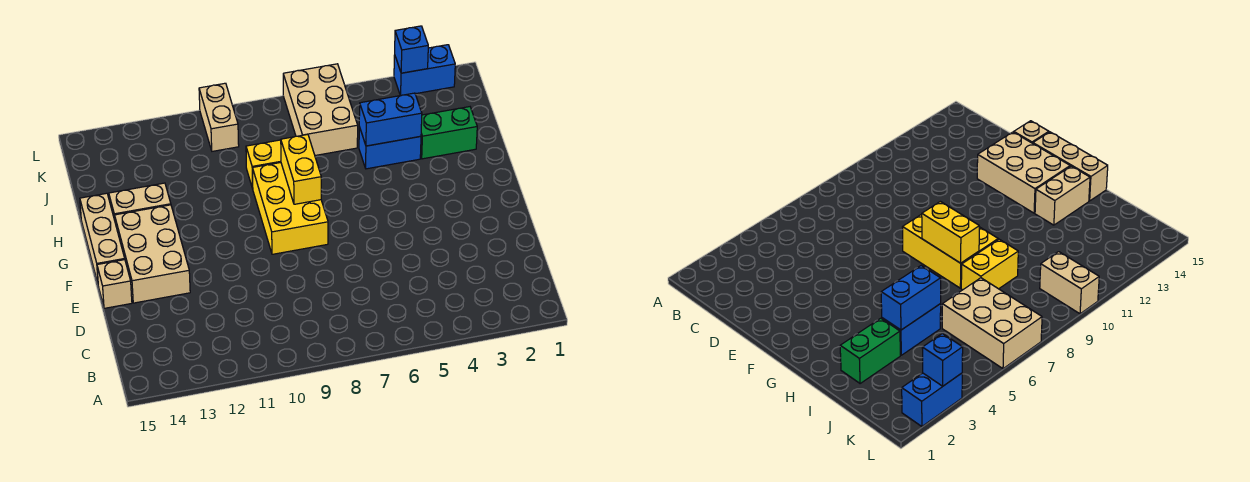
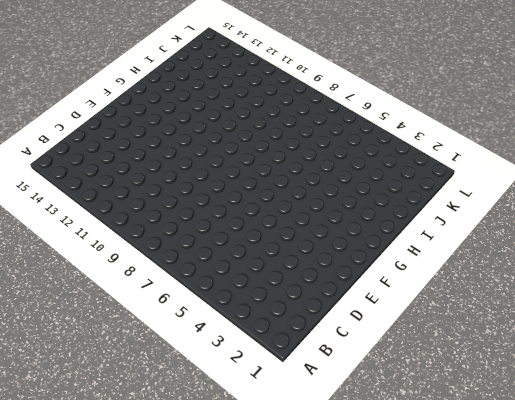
none -> tan brick E13:G14 level 1
none -> tan brick E15 level 1
none -> yellow brick F8:H9 level 1

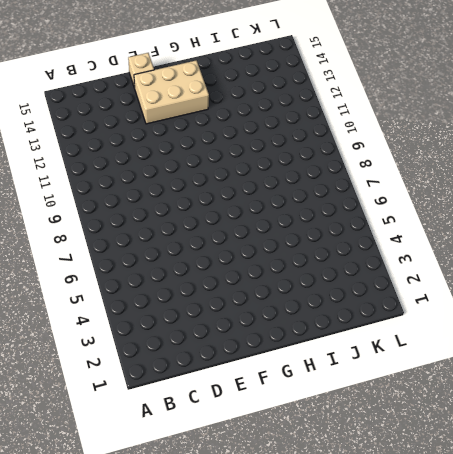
none -> yellow brick F8:H9 level 1
none -> tan brick F15:H15 level 1
none -> tan brick H13:H14 level 1

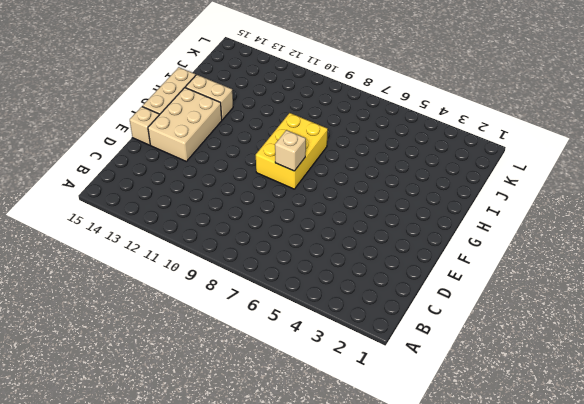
tan brick F8 level 2 -> none
none -> green brick I2:I3 level 1
none -> blue brick I4:I5 level 1
none -> yellow brick I8:I9 level 1

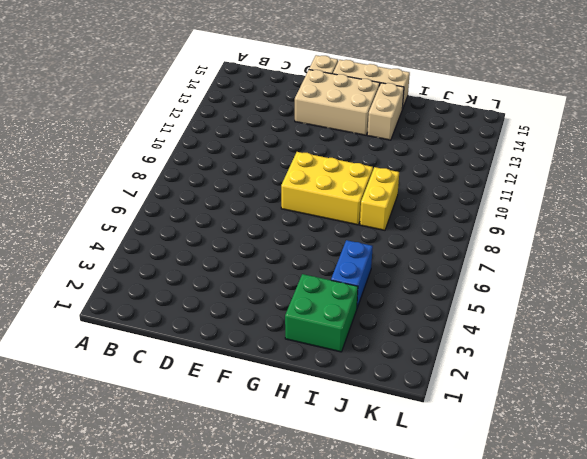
green brick H2:I3 level 1 -> green brick I2:I3 level 1
none -> tan brick J6:L7 level 1
none -> tan brick K10:L10 level 1
none -> blue brick L2:L3 level 1

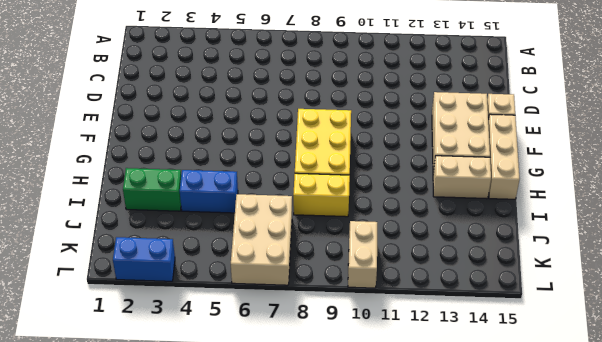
none -> yellow brick G8:H8 level 2
none -> blue brick I4:I5 level 2
none -> blue brick L3 level 2

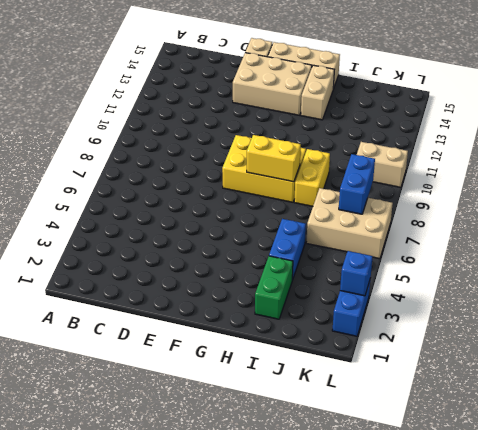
blue brick K7:K8 level 2 -> blue brick I4:I5 level 2

